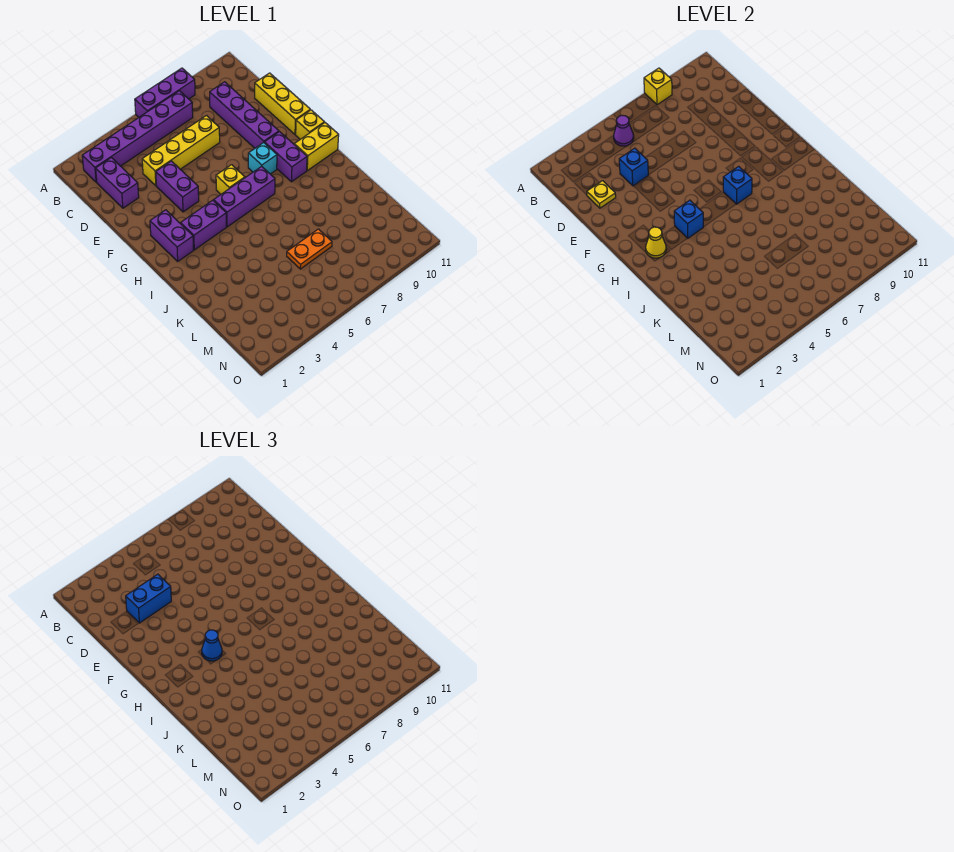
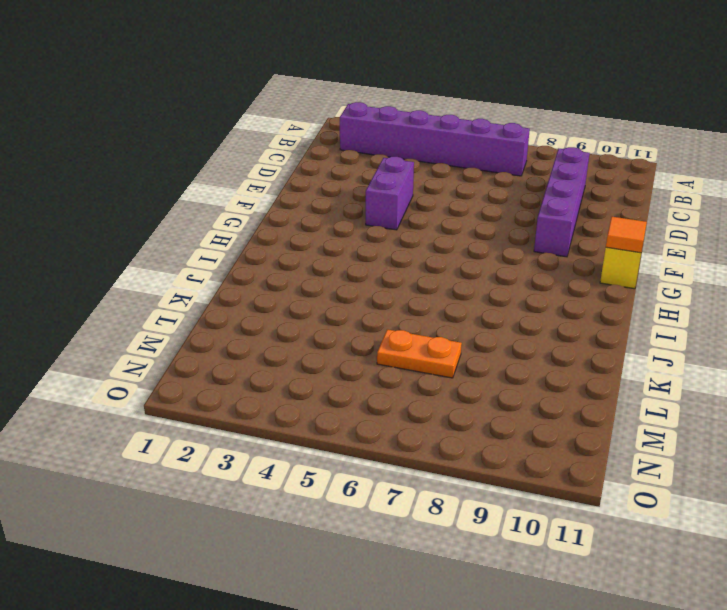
orange tile G11 level 2 -> none
none -> purple brick A6:A8 level 1
none -> purple brick C2:D2 level 1
none -> yellow brick D4:D7 level 1

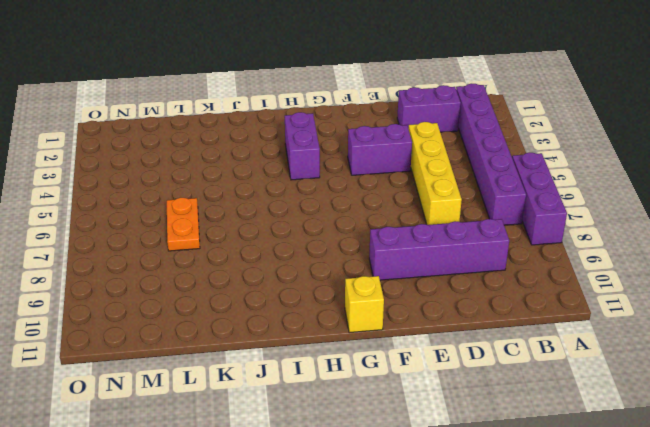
none -> yellow brick D11:F11 level 1
none -> purple brick G2:H2 level 1
none -> yellow brick G6 level 1

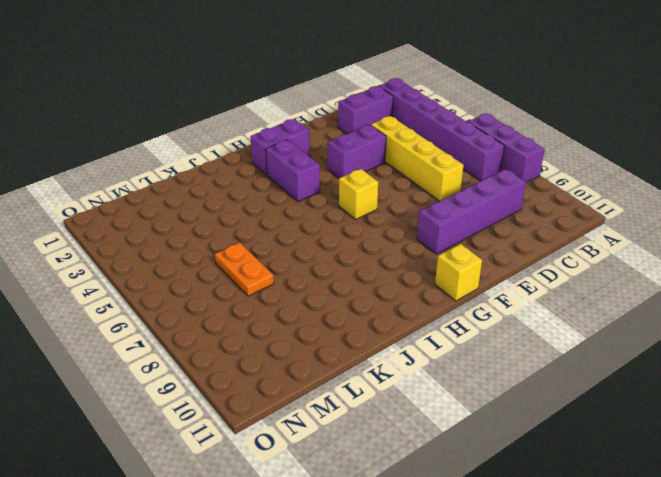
none -> yellow brick D11:F11 level 1
none -> cyan brick G8 level 1
none -> purple brick G9:H9 level 1

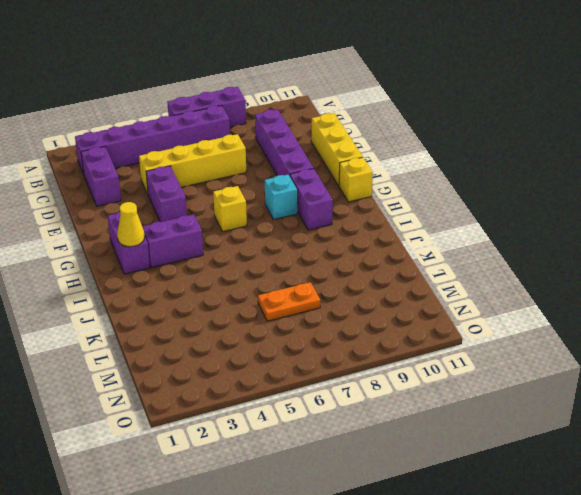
none -> purple brick H5:H7 level 1
none -> yellow brick H10:H11 level 1
none -> yellow brick A8 level 2

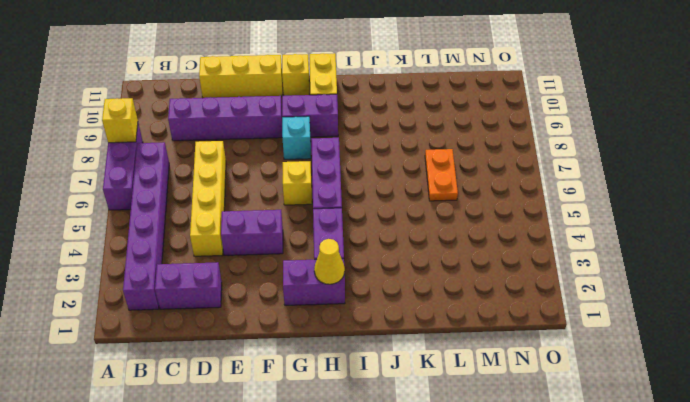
none -> purple cone B5 level 2
none -> yellow plate D2 level 2
none -> blue brick D4 level 2

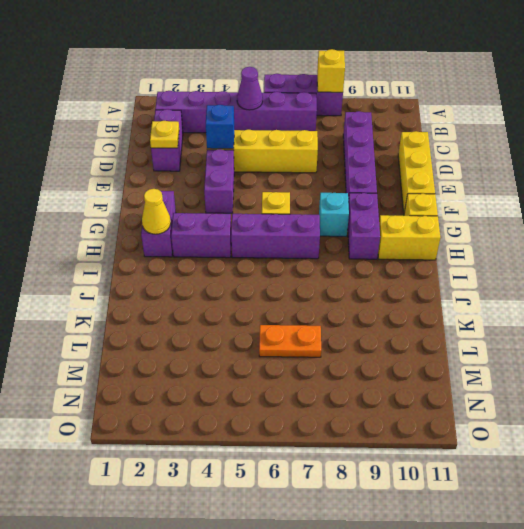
none -> blue brick H4 level 2
none -> blue brick H7 level 2
none -> blue brick D3:D4 level 3

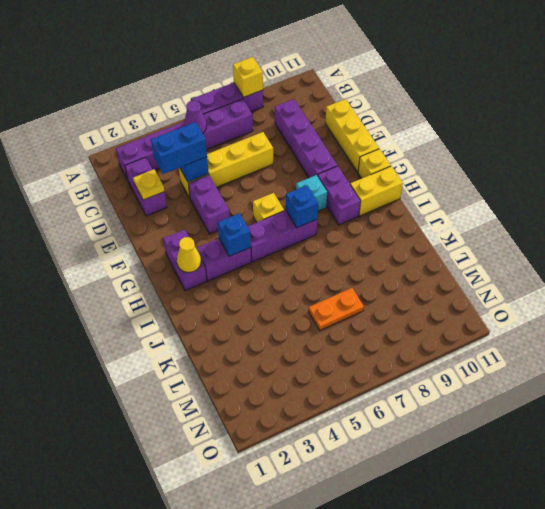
none -> blue cone H4 level 3

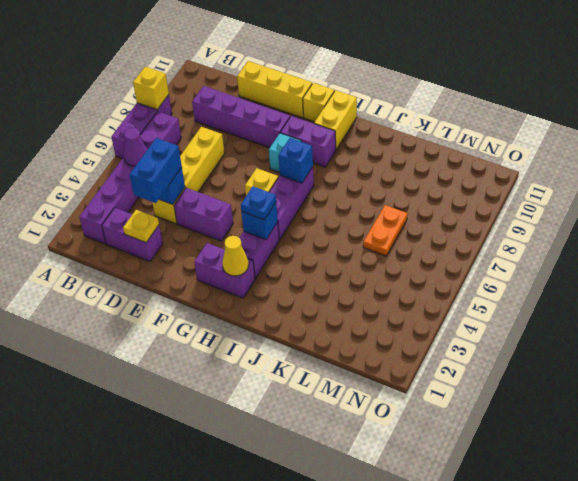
blue plate H4 level 3 -> blue cone H4 level 3

